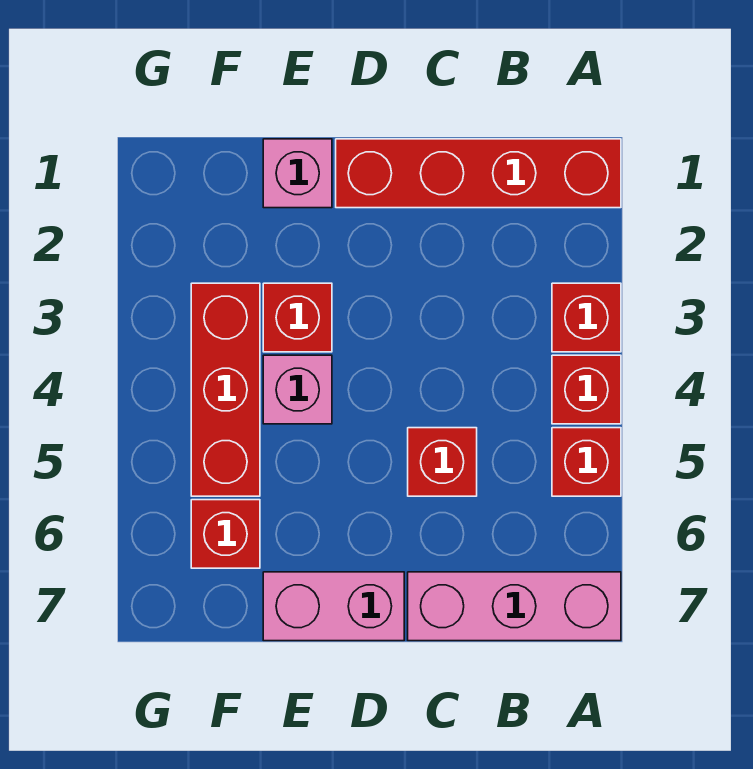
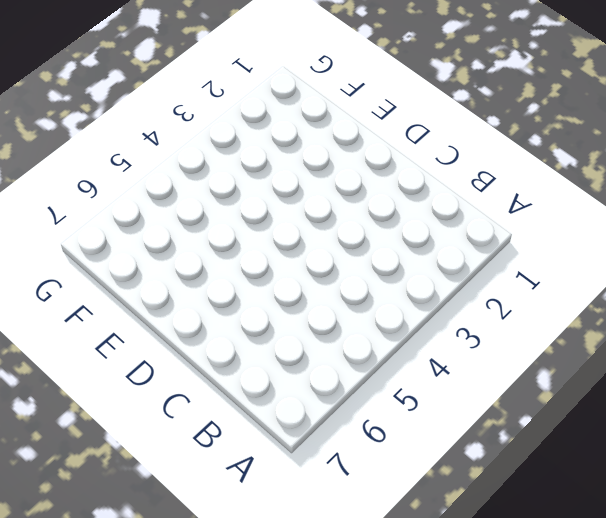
none -> red brick A1:D1 level 1
none -> red brick A3 level 1
none -> red brick A4 level 1

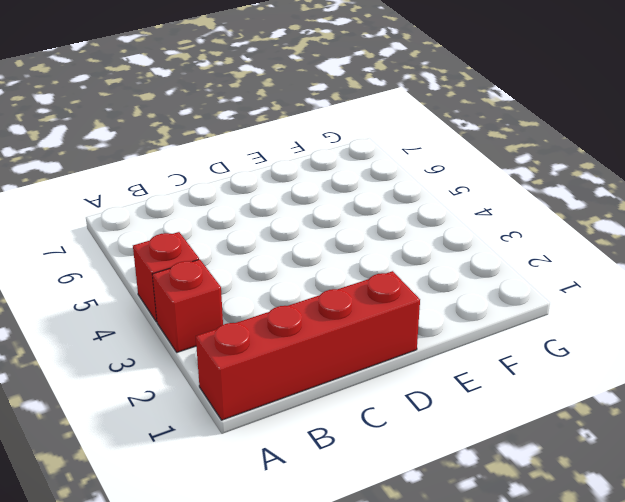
none -> red brick A5 level 1
none -> pink brick A7:C7 level 1
none -> red brick C5 level 1

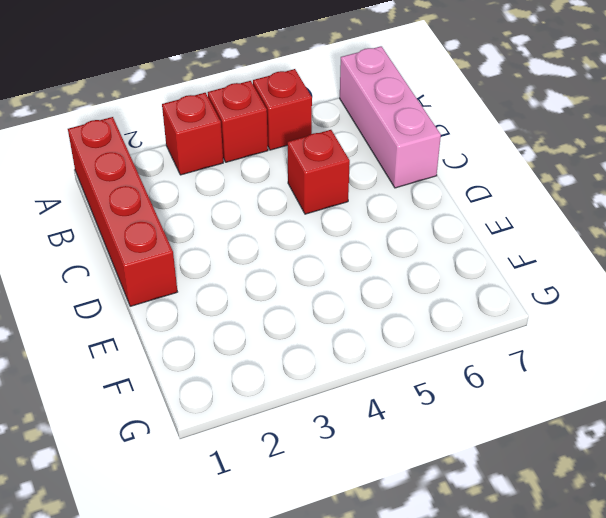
none -> pink brick D7:E7 level 1
none -> pink brick E1 level 1
none -> red brick E3 level 1

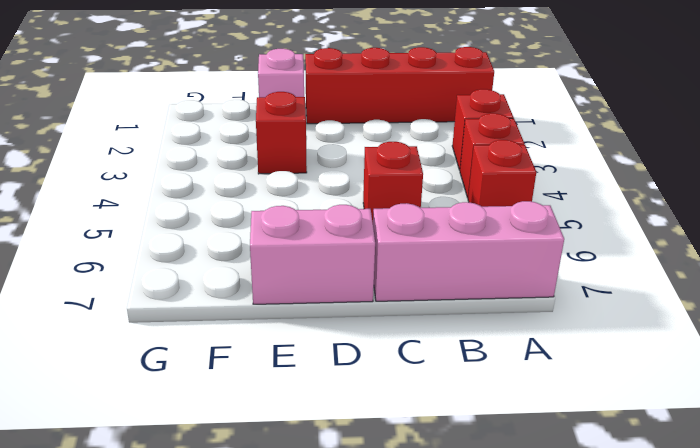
none -> pink brick E4 level 1
none -> red brick F3:F5 level 1
none -> red brick F6 level 1

